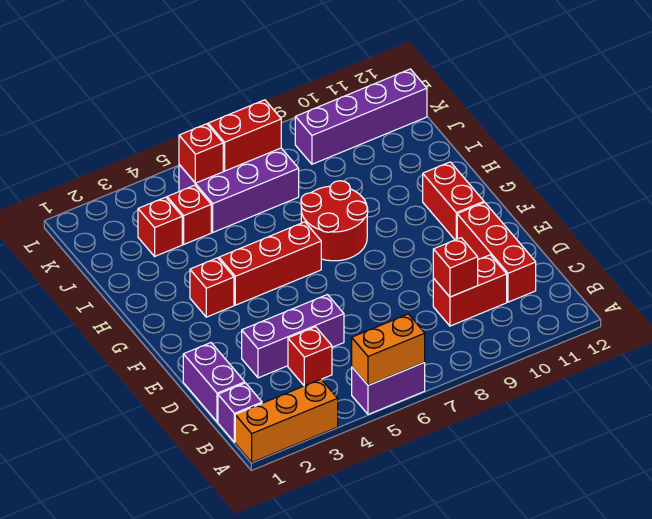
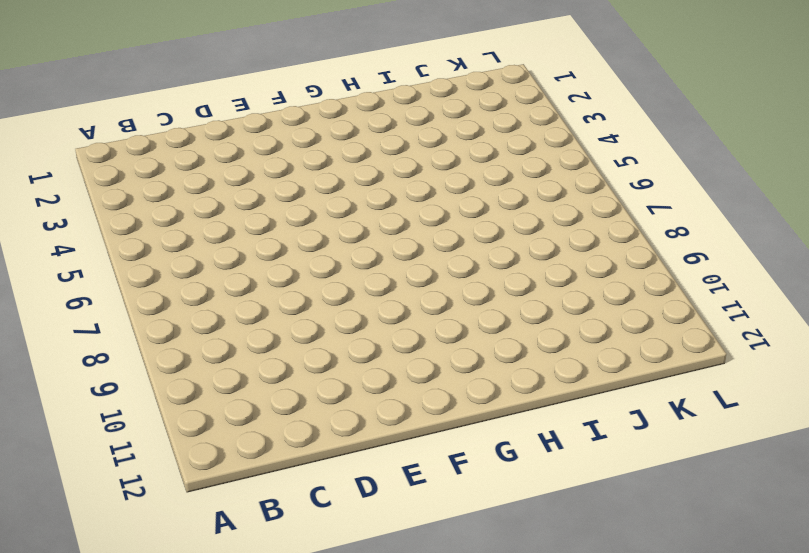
none -> orange brick A1:A3 level 1
none -> purple brick A5:A6 level 1
none -> purple brick B1 level 1

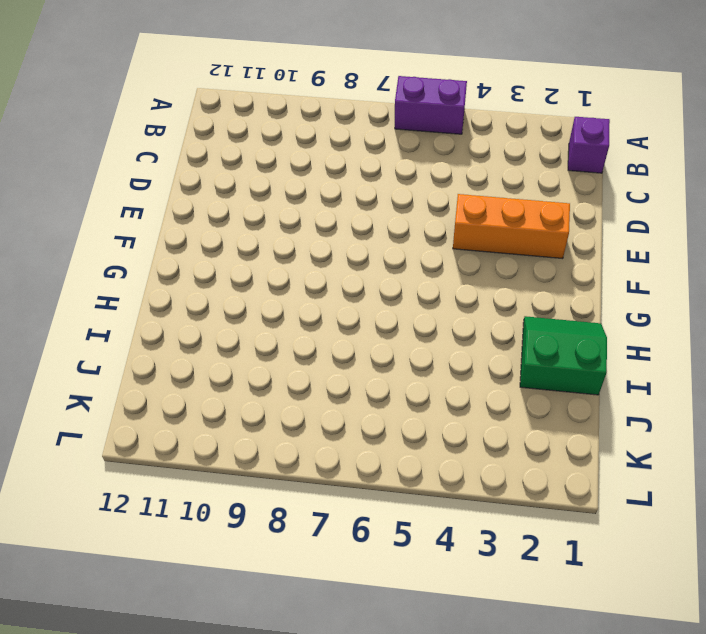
orange brick E2:E4 level 1 -> orange brick A1:A3 level 1
green slope H1:I2 level 1 top I -> none
none -> purple brick C1:D1 level 1
none -> red brick C4 level 1
none -> red brick C9:C10 level 1

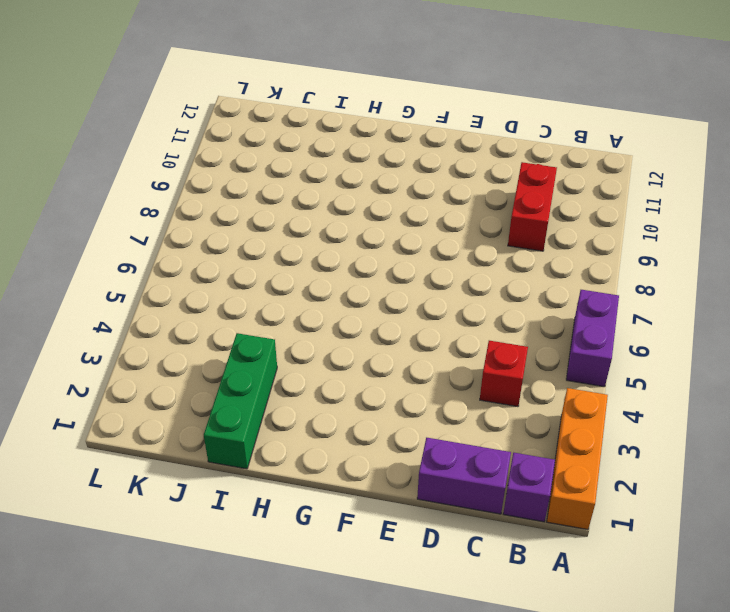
green brick I1:I3 level 1 -> none
none -> red brick C11:E11 level 1
none -> purple brick D3:D5 level 1
none -> red brick F11:G11 level 1

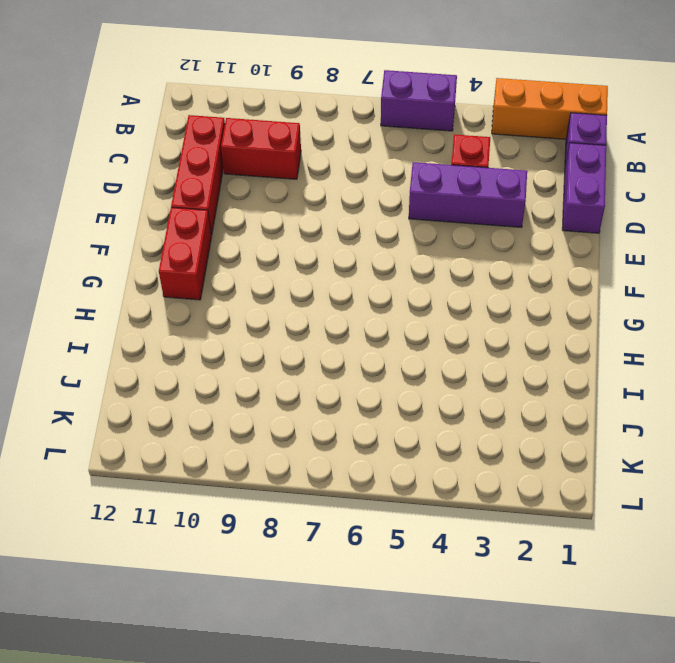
none -> red brick G3 level 1
none -> red brick G4:G6 level 1
none -> red round brick G7:H8 level 1

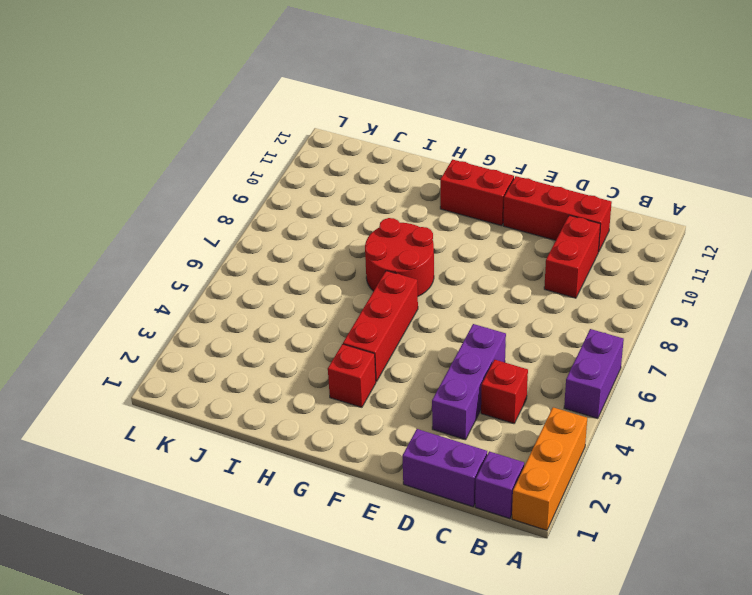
none -> red brick J3 level 1
none -> red brick J4 level 1
none -> purple brick J5:K7 level 1

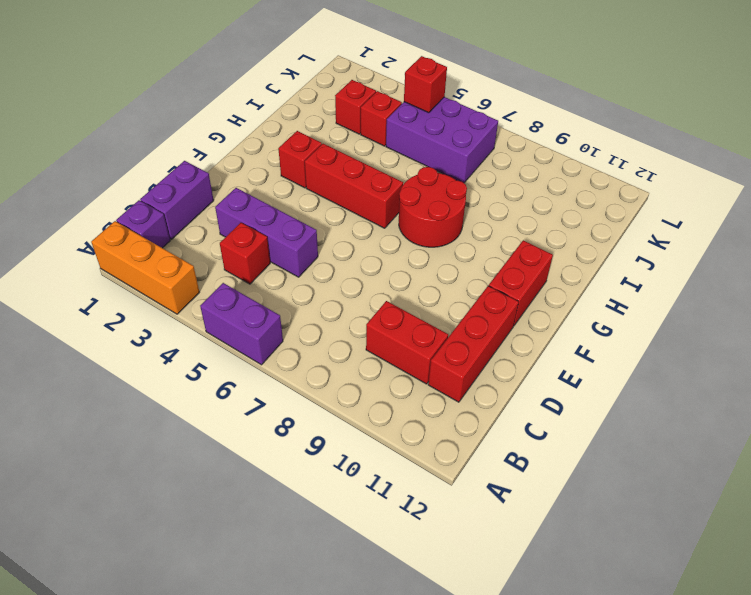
none -> purple brick K9:K12 level 1
none -> orange brick A5:A6 level 2
none -> red brick C9 level 2

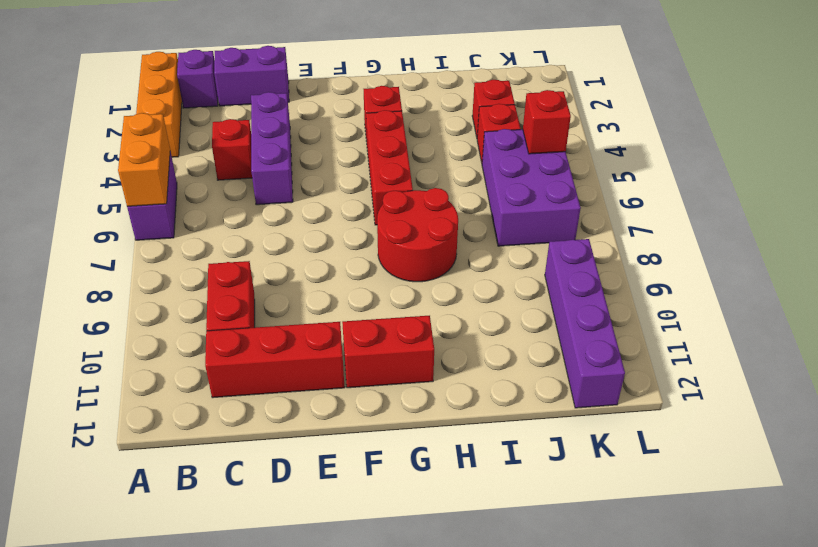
none -> red brick C9 level 2
none -> red brick K6:K7 level 2

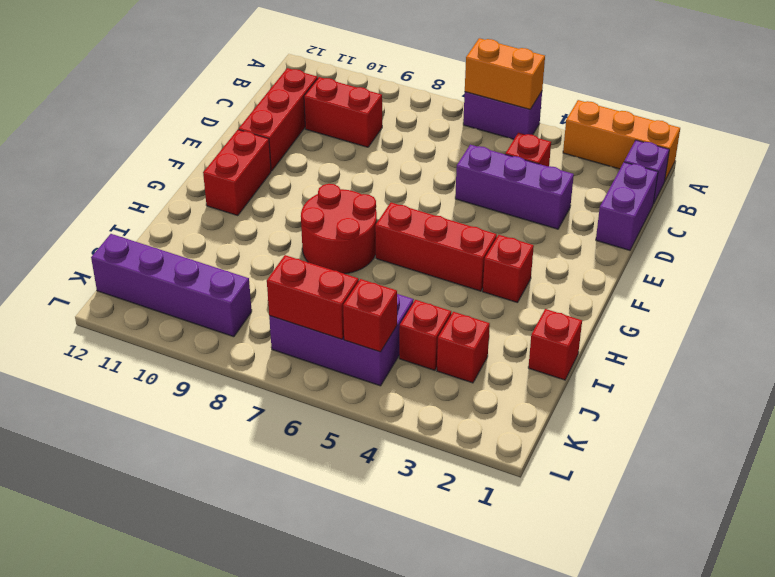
red brick I1 level 1 -> red brick C9 level 2

